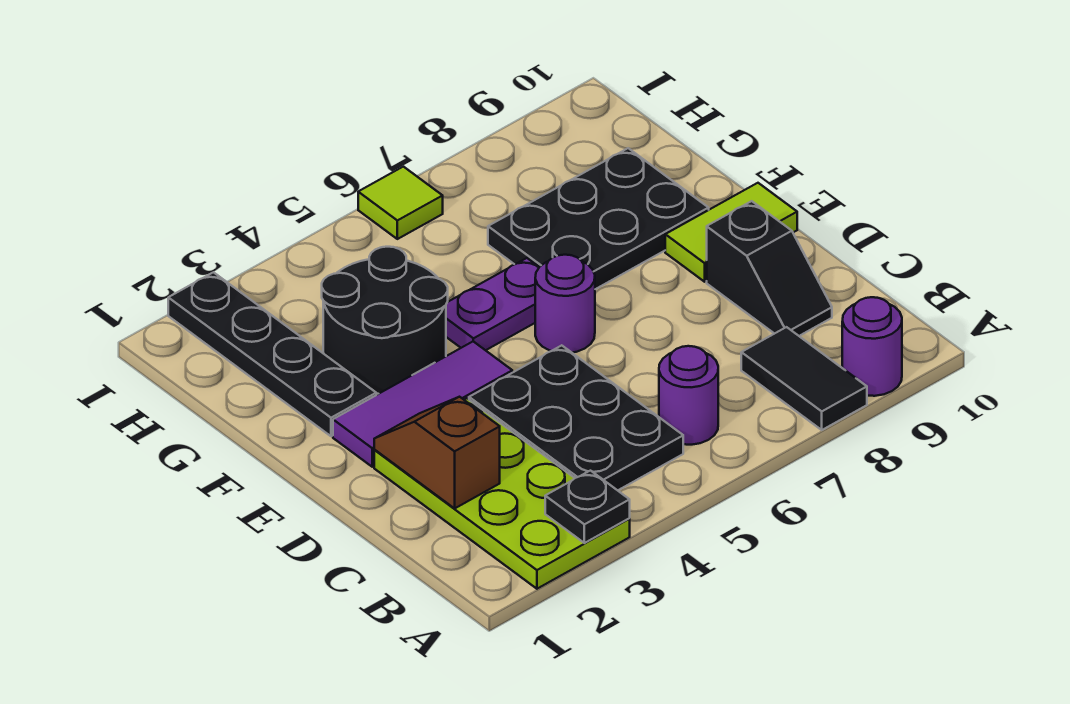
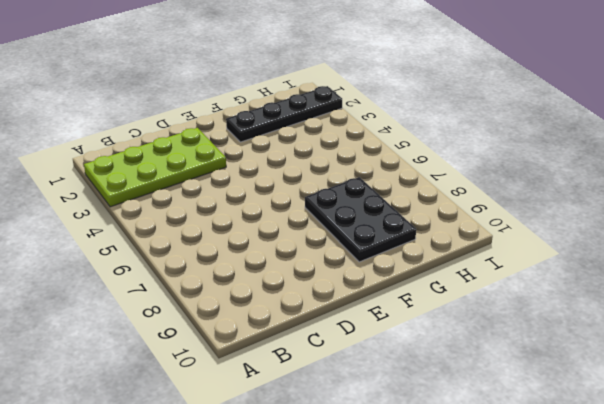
none -> black tile A8:B8 level 1
none -> purple round brick A9 level 1
none -> black plate B4:D5 level 1

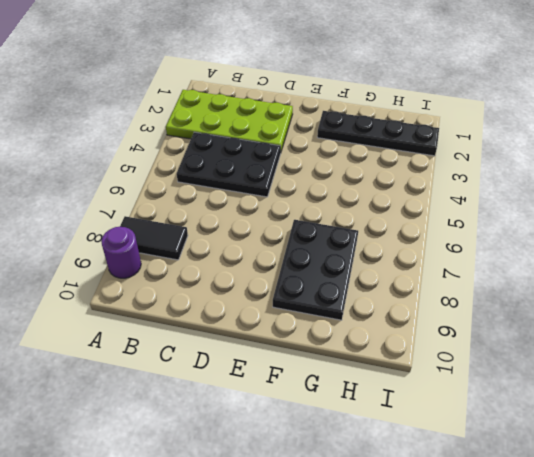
none -> purple round brick B6 level 1
none -> black slope C9:D9 level 1 top D
none -> purple tile E2:E4 level 1

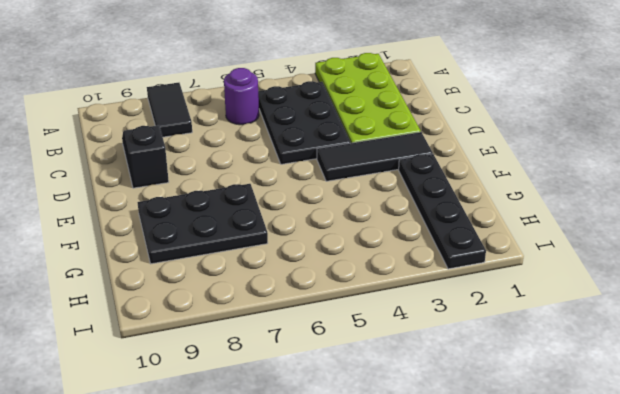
black tile E2:E4 level 1 -> purple tile E2:E4 level 1
none -> purple round brick A9 level 1
none -> purple round brick E6 level 1
none -> lime tile E9:E10 level 1

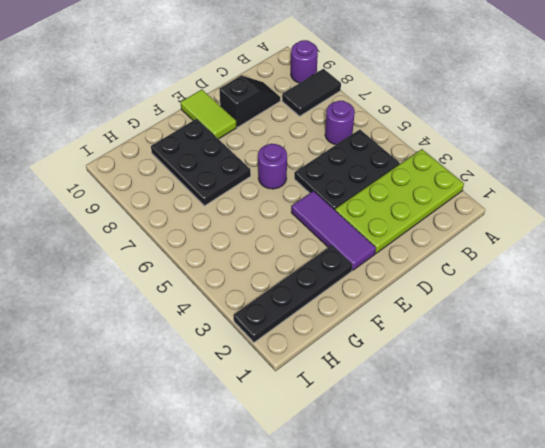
none -> black round brick F3:G4 level 1
none -> purple plate F5:F6 level 1
none -> lime tile I6 level 1

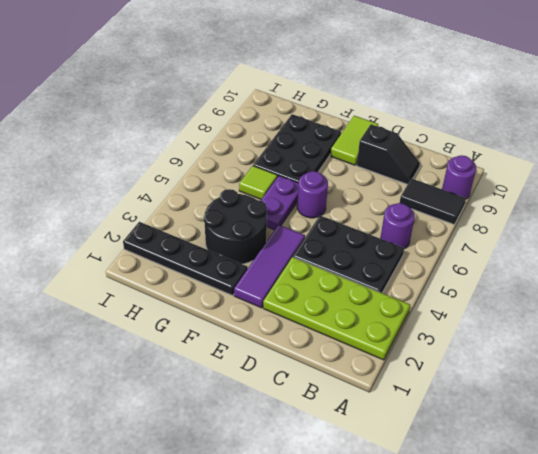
lime tile G6 level 1 -> lime tile I6 level 1
none -> black plate A3 level 2
none -> brown slope C2:D2 level 2 top C

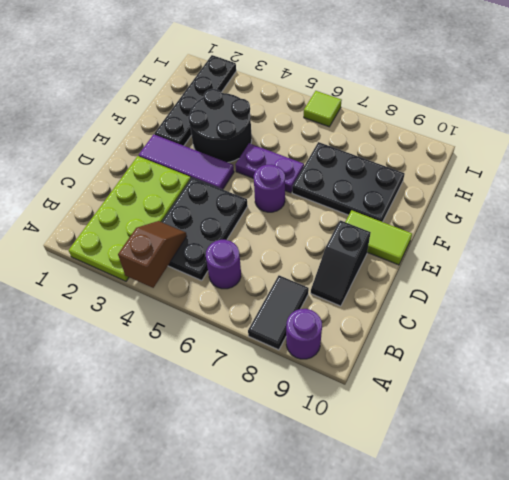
brown slope A4:B4 level 2 top A -> brown slope C2:D2 level 2 top C
none -> black plate A3 level 2

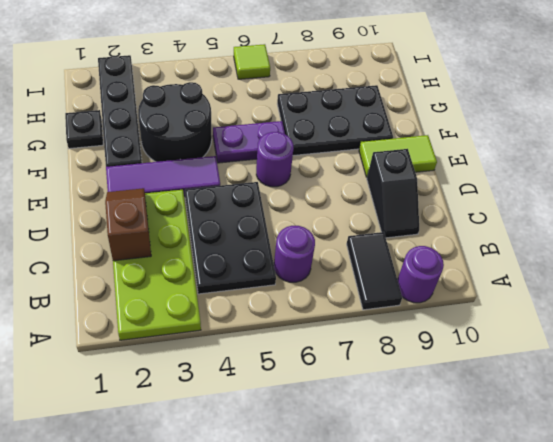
black plate G1 level 1 -> black plate A3 level 2

